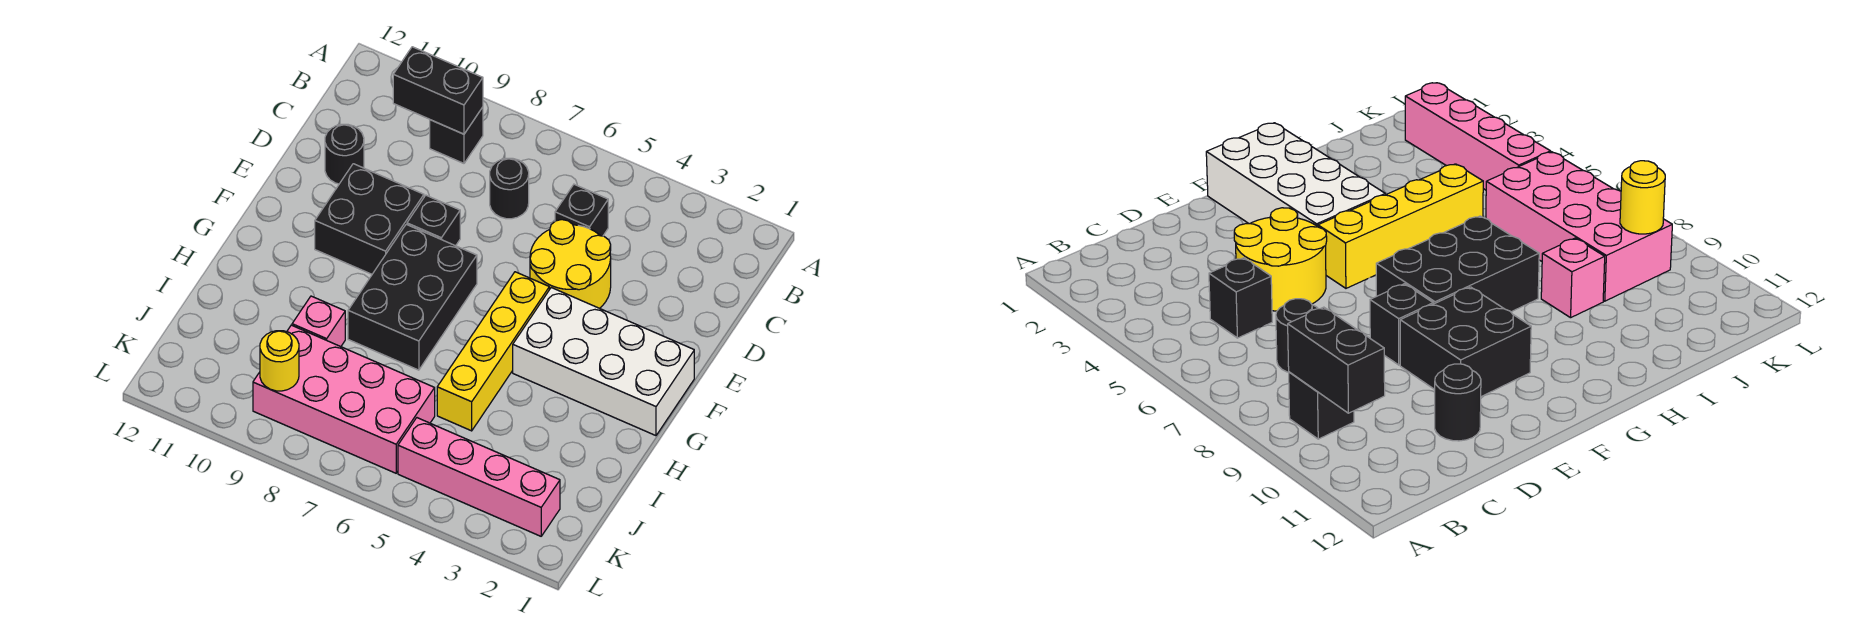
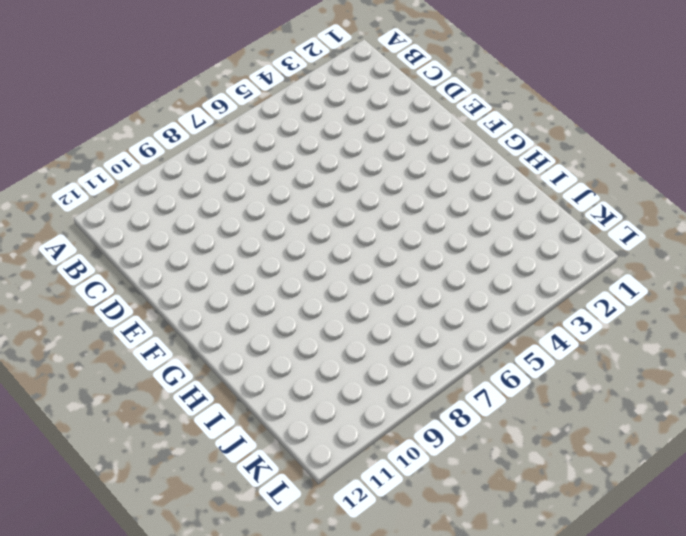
none -> black brick B9 level 1
none -> black brick C5 level 1
none -> black round brick C7 level 1

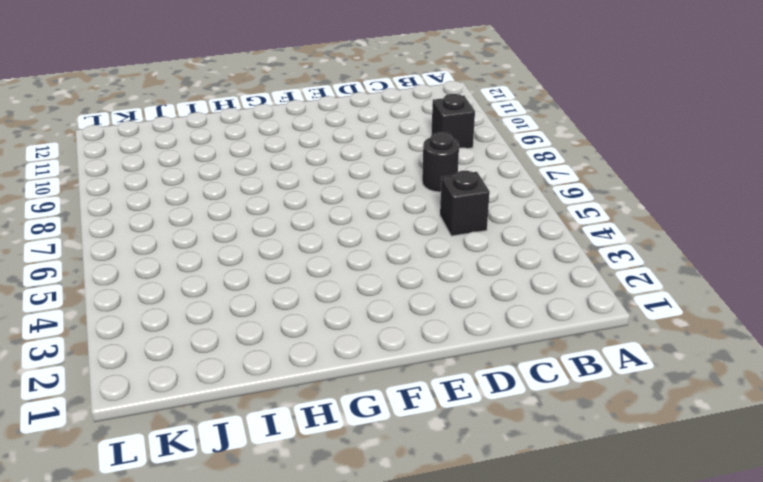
none -> yellow round brick D4:E5 level 1
none -> black round brick D11 level 1
none -> black brick E8 level 1

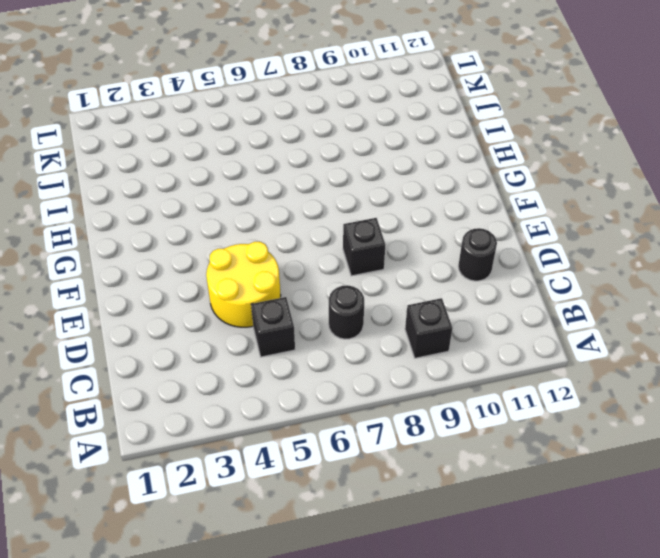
none -> black brick E9:F10 level 1
none -> white brick F1:G4 level 1
none -> yellow brick F5:I5 level 1

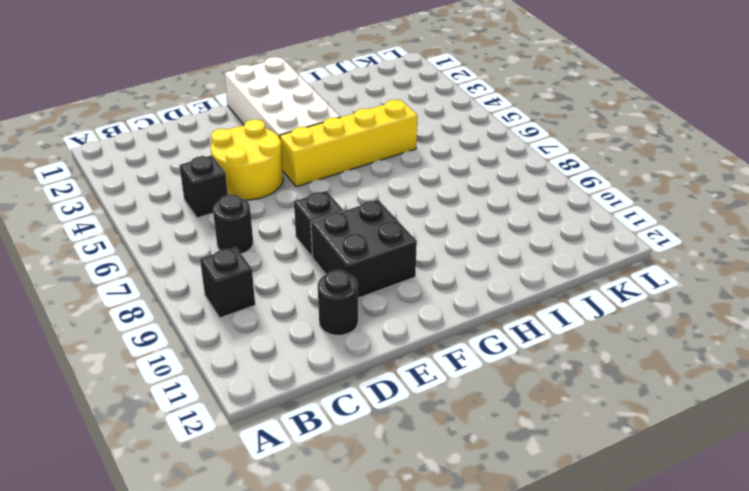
none -> black brick F7:H8 level 1
none -> pink brick I9 level 1
none -> pink brick J6:K9 level 1

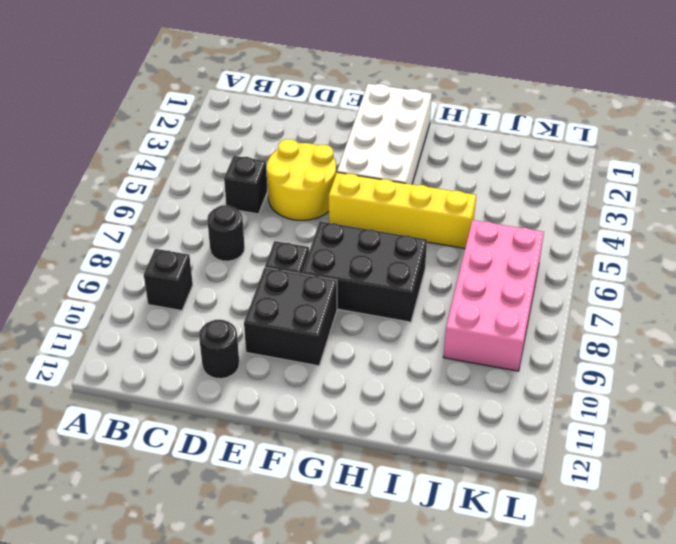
none -> pink brick I9 level 1
none -> pink brick K2:K5 level 1
none -> black brick B9:B10 level 2

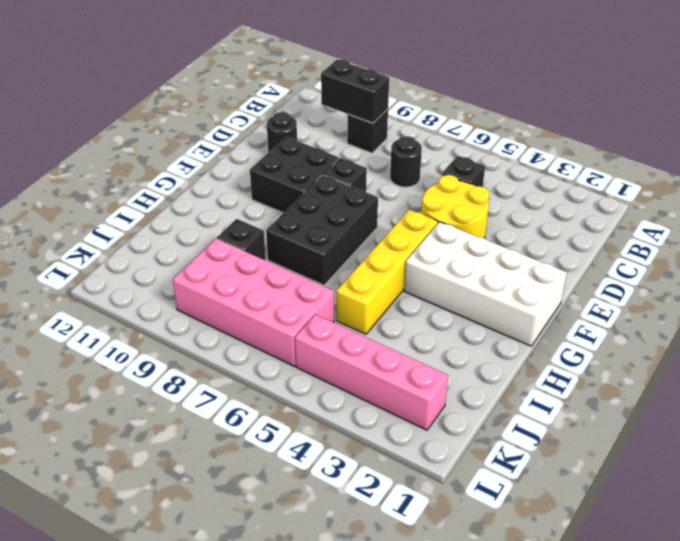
black brick I9 level 1 -> pink brick I9 level 1
none -> yellow round brick K9 level 2

